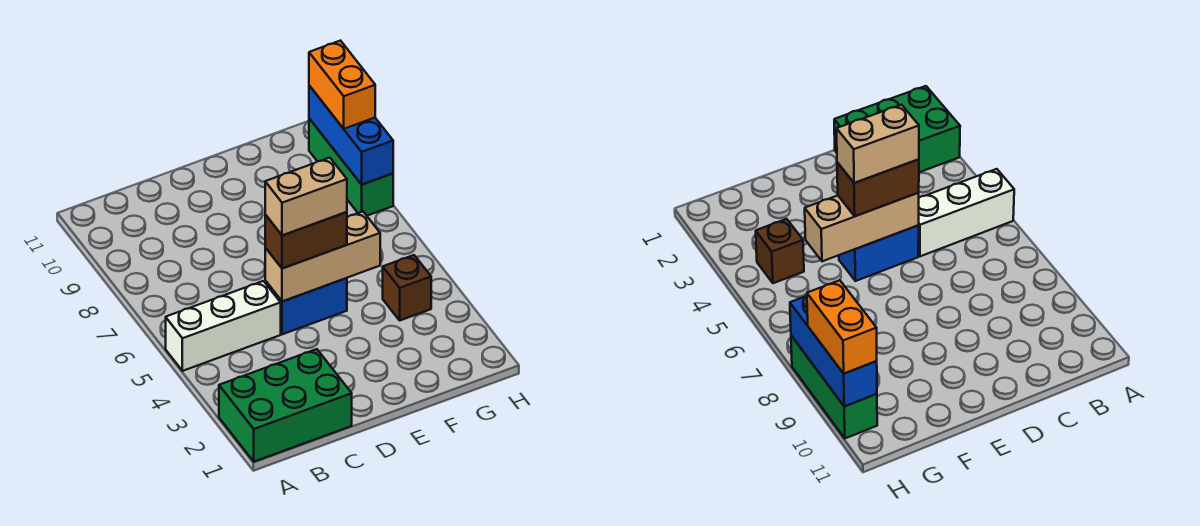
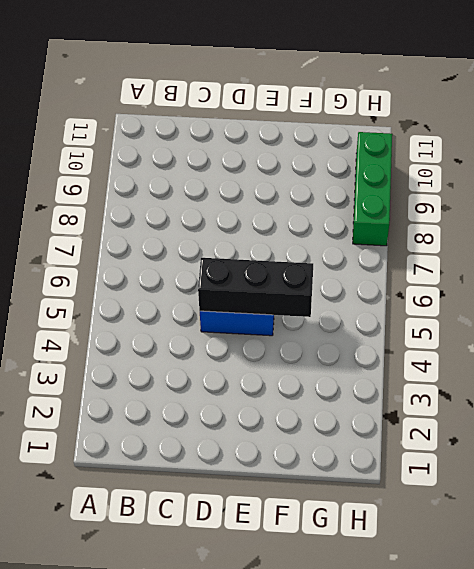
black brick D5:F5 level 2 -> tan brick D5:F5 level 2
none -> green brick A1:C2 level 1
none -> white brick A5:C5 level 1

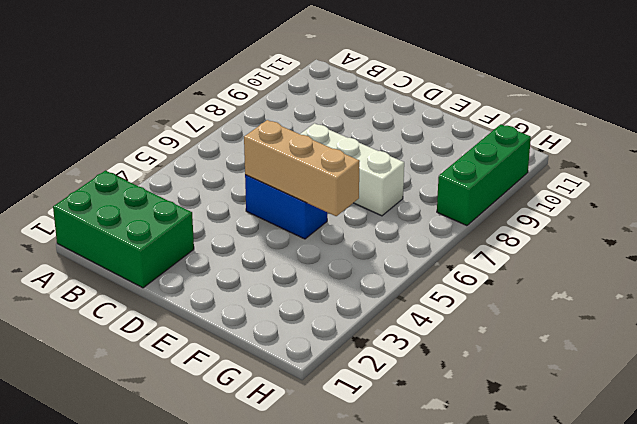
white brick D7:F7 level 1 -> white brick A5:C5 level 1
none -> brown brick G4 level 1
none -> blue brick H8:H10 level 2

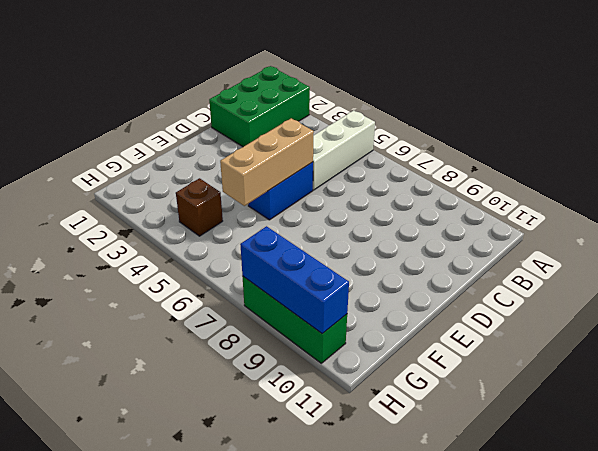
none -> brown brick D5:E5 level 3
none -> orange brick H9:H10 level 3

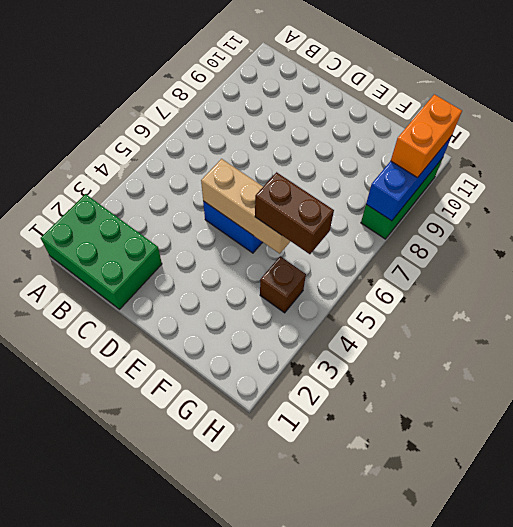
brown brick F5:G5 level 3 -> brown brick D5:E5 level 3
none -> white brick A5:C5 level 1
none -> tan brick D5:E5 level 4

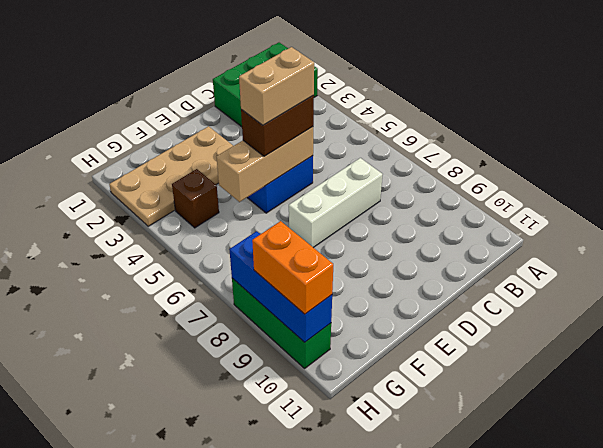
white brick C7:E7 level 1 -> white brick A5:C5 level 1
tan plate E2:H3 level 1 -> none

